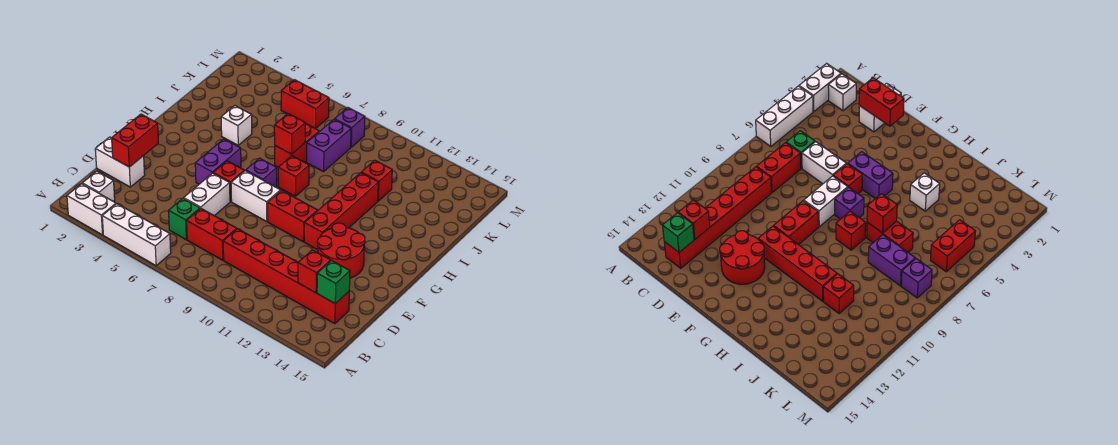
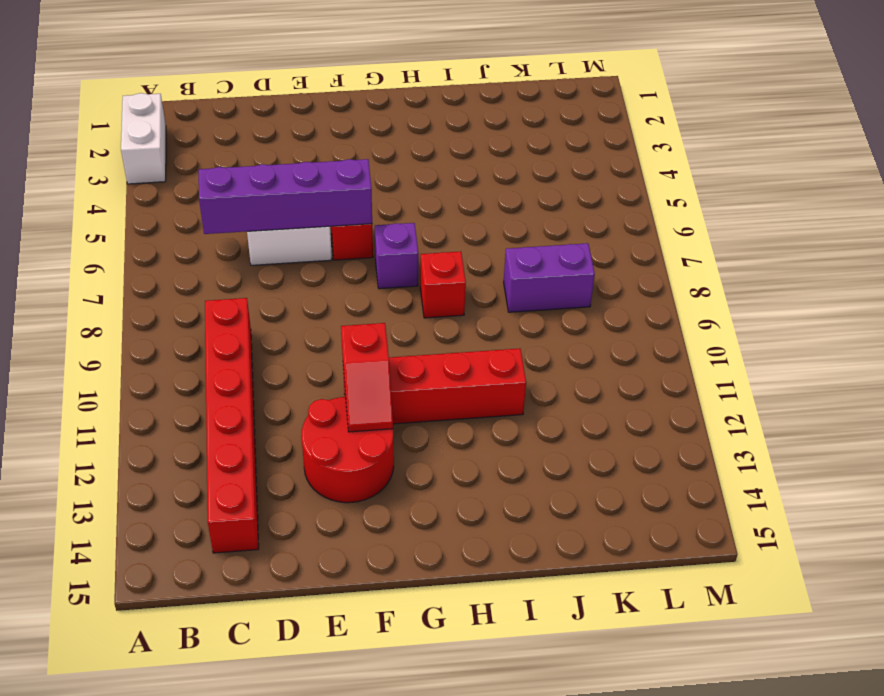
purple brick C6:F6 level 2 -> none
red slope F11:F12 level 2 top 11 -> none
none -> white brick A4:A6 level 1
none -> white brick B2 level 1
none -> green brick C6 level 1

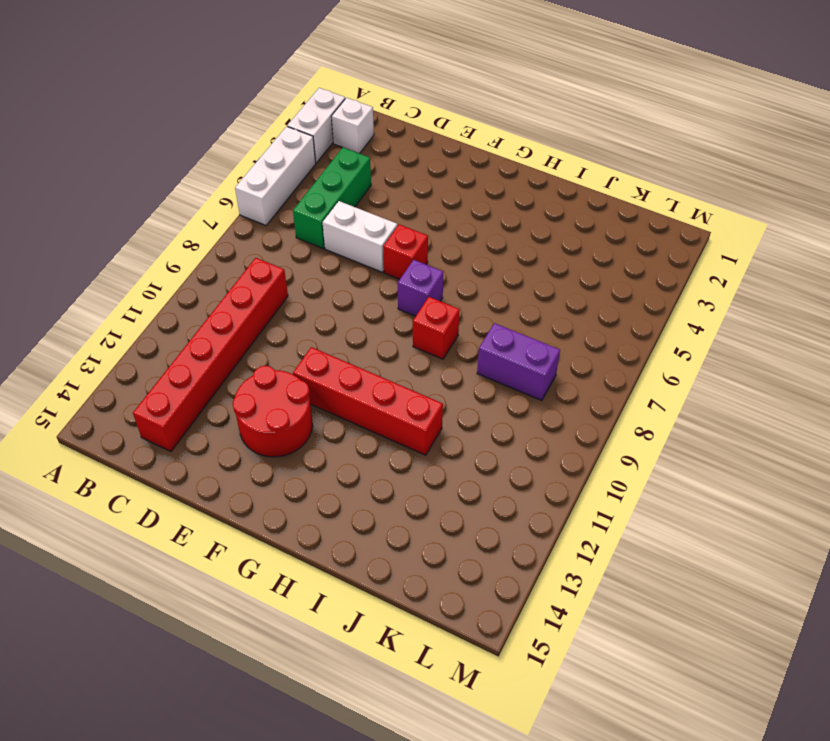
green brick C4:C6 level 1 -> green brick C6 level 1
none -> red brick C7:C8 level 1
none -> white brick D1:D2 level 1
none -> purple brick F5:G5 level 1

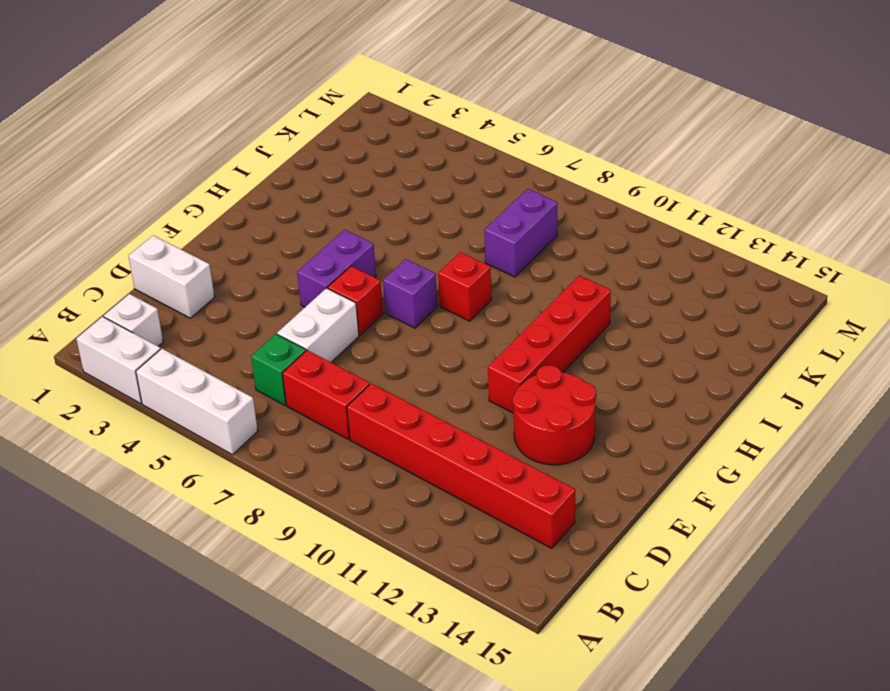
none -> white brick F7:F8 level 1
none -> red brick F9:F10 level 1
none -> white brick I4 level 1

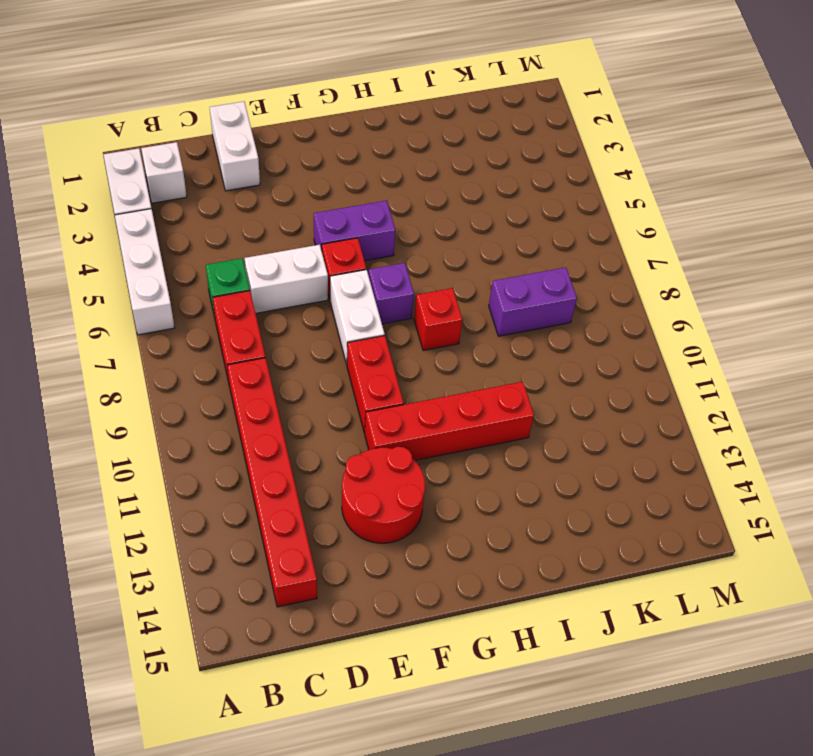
none -> white brick I4 level 1
none -> red brick I7:J7 level 1
none -> red brick J11 level 1

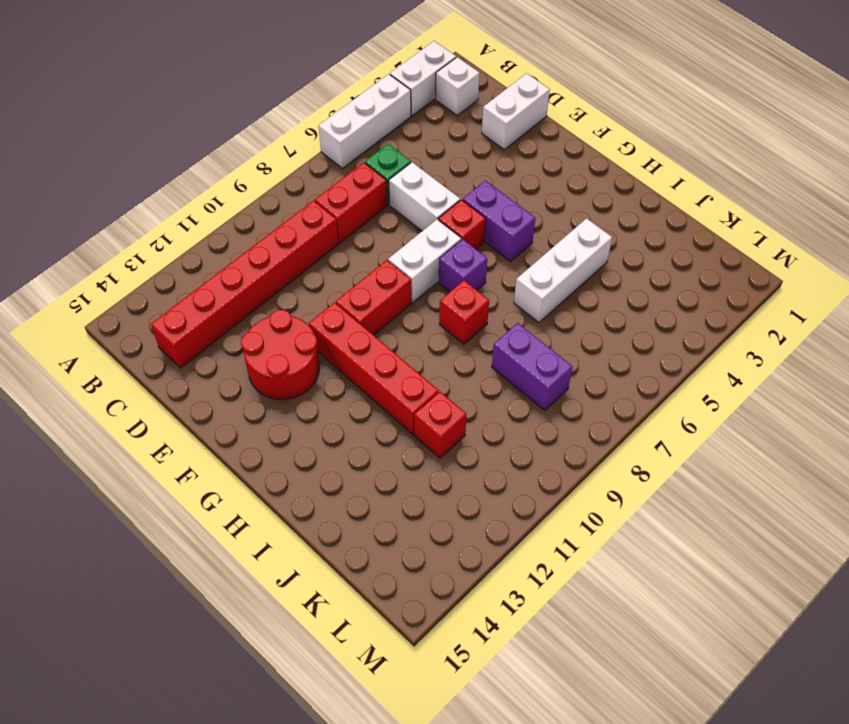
white brick I4:I6 level 1 -> white brick I4 level 1
none -> red brick I7:J7 level 1
none -> red brick L5:L6 level 1
none -> purple brick L8 level 1

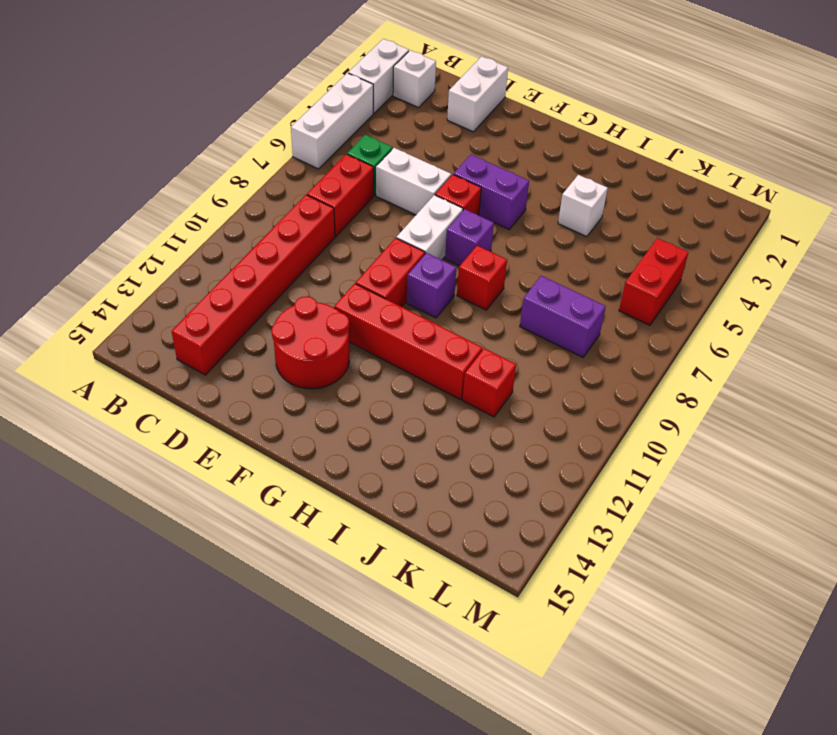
purple brick G9 level 1 -> purple brick L8 level 1
none -> red brick I7:J7 level 1
none -> red brick C13 level 2
none -> green brick C14 level 2

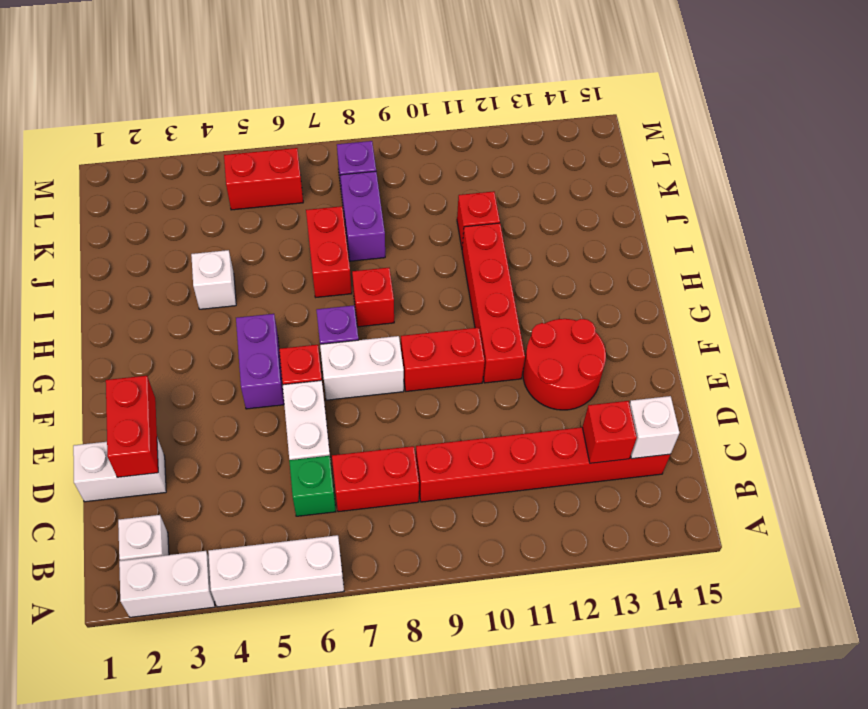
white brick C14 level 2 -> green brick C14 level 2
none -> red brick I7 level 2

